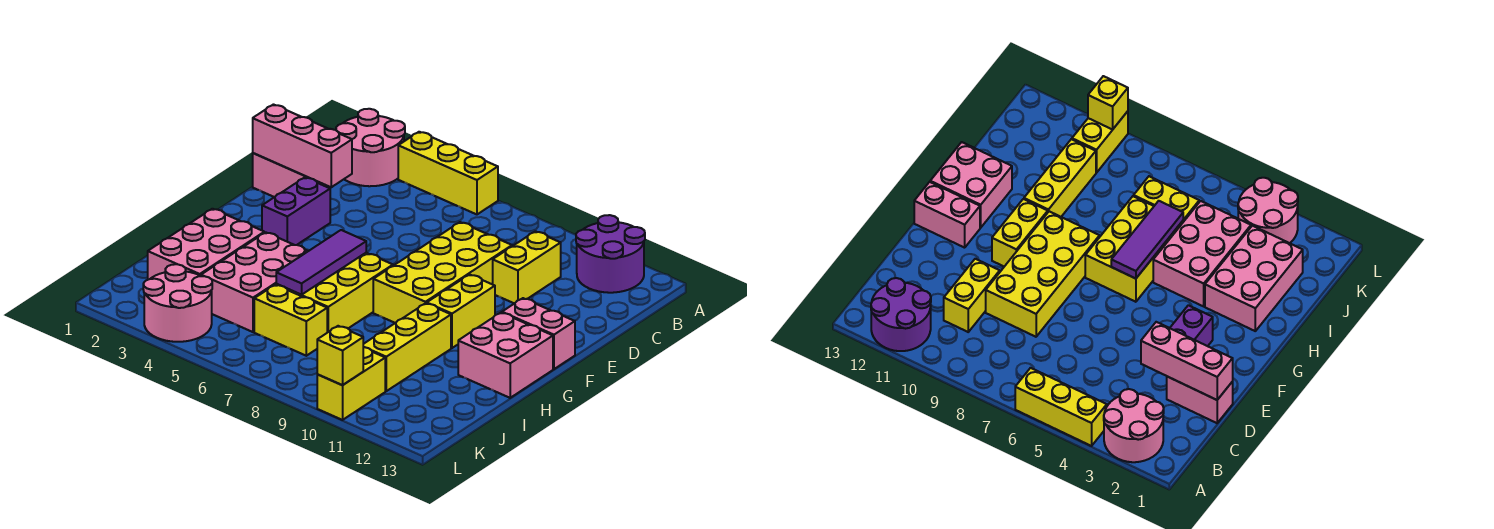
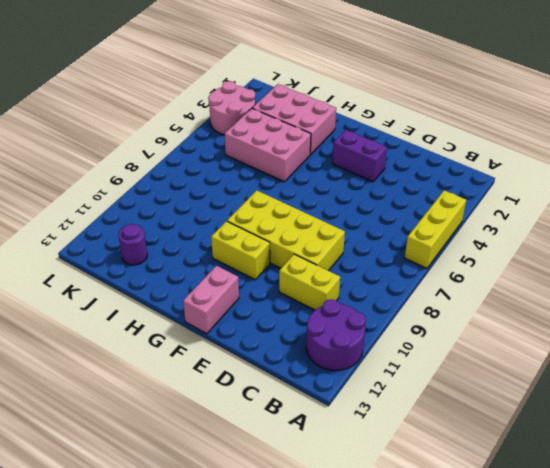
purple round brick J12 level 1 -> none
none -> pink round brick A2:B3 level 1
none -> pink brick D1:D2 level 1
none -> yellow brick G6:I7 level 1

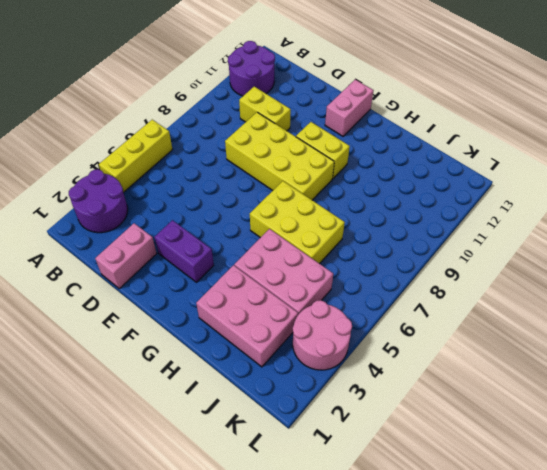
purple round brick A2:B3 level 1 -> pink round brick A2:B3 level 1
none -> pink brick G12:H13 level 1
none -> yellow brick H10:J10 level 1
none -> yellow brick J6:J7 level 1

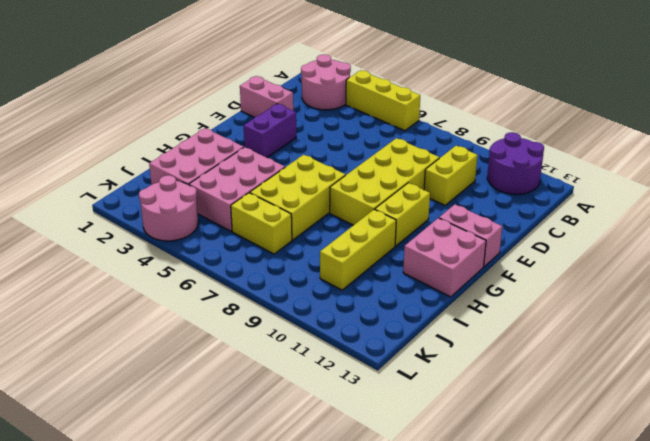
none -> yellow brick K10:L10 level 1
none -> pink brick D1:D3 level 2
none -> purple tile G6:I6 level 2

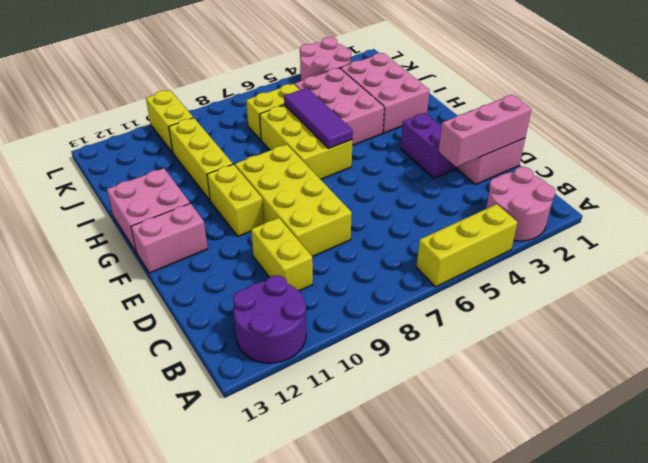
none -> yellow brick L10 level 2

